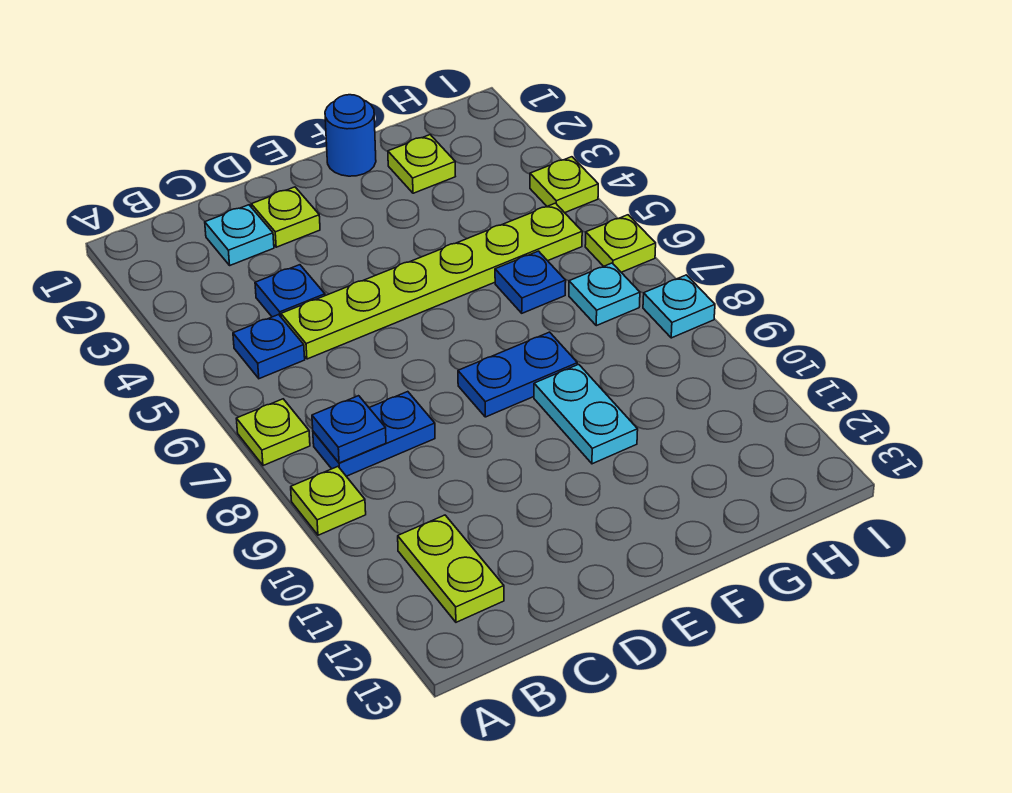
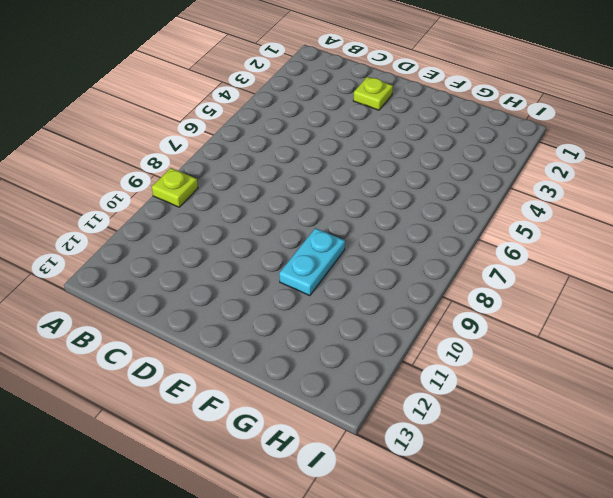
none -> lime plate A7 level 1
none -> blue plate B5 level 1
none -> blue plate B8:C8 level 1

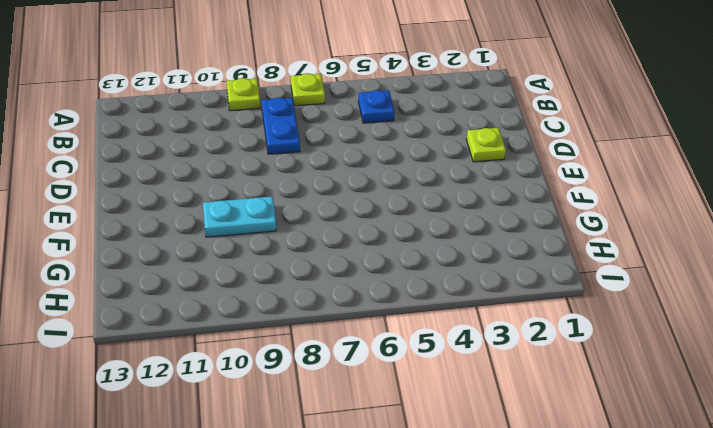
none -> lime plate B11:B12 level 1
none -> cyan plate C2 level 1
none -> blue plate C4 level 1

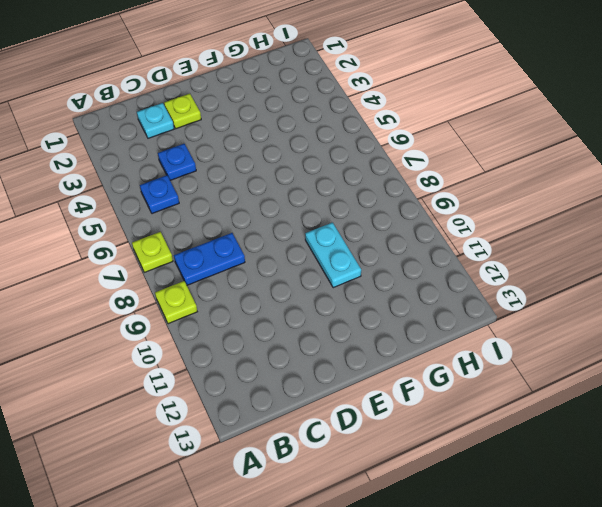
none -> lime plate B11:B12 level 1
none -> lime plate C5:H5 level 1
none -> blue plate E8:F8 level 1

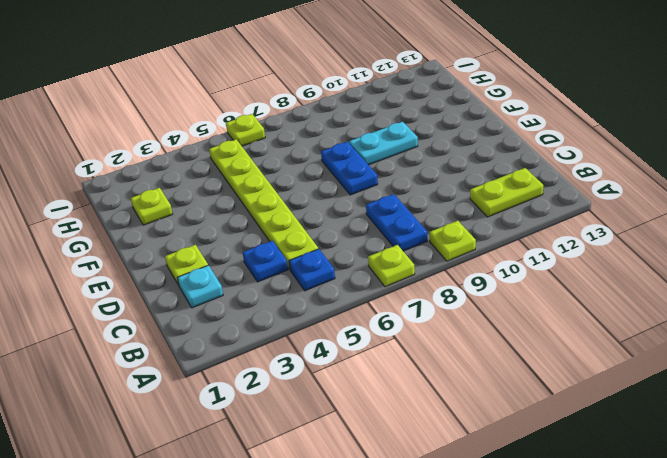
none -> blue round brick F1 level 1
none -> blue plate G6 level 1
none -> cyan plate H7 level 1

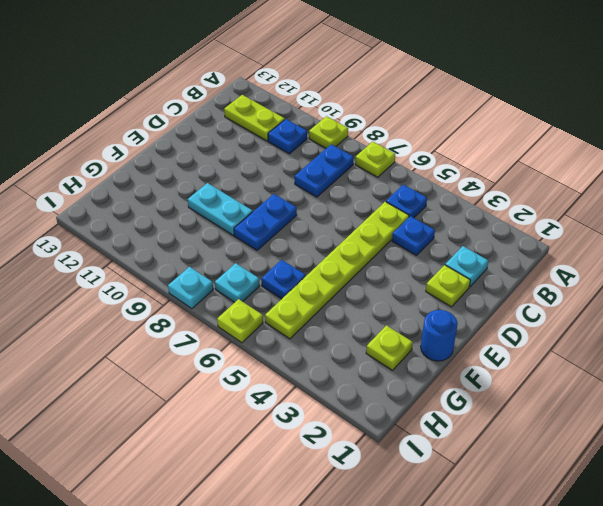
blue plate B10 level 1 -> blue plate B8 level 2
none -> lime plate I4 level 1

